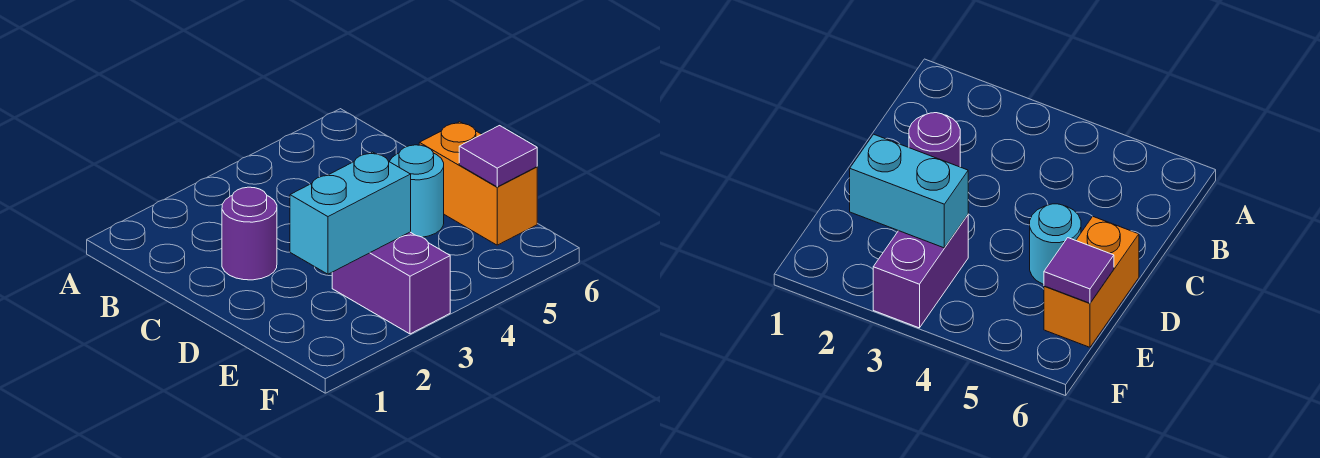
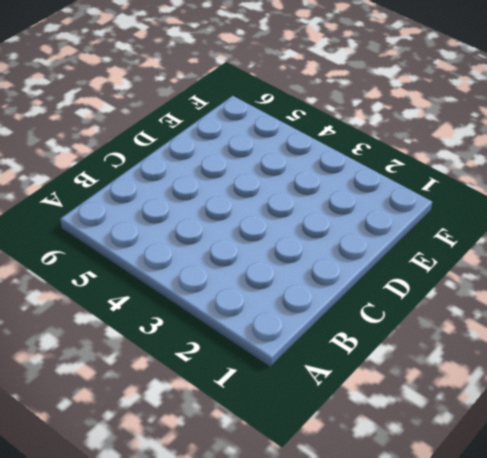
none -> purple round brick C2 level 1
none -> cyan round brick D5 level 1

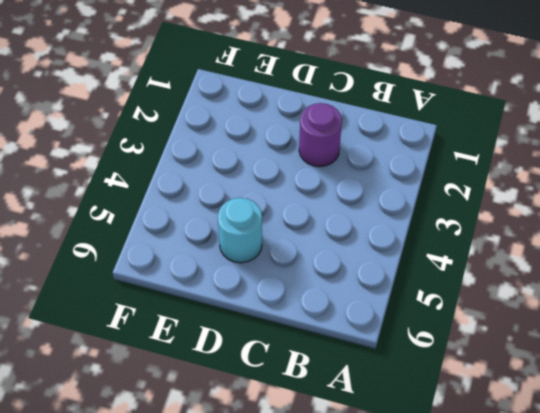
none -> orange brick D6:E6 level 1
none -> purple brick E3:F3 level 1

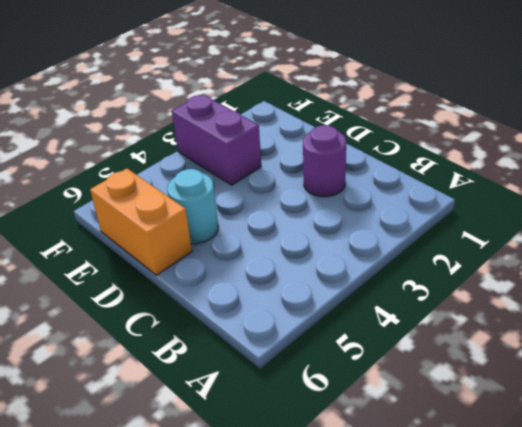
none -> cyan brick E2:E3 level 2
none -> purple tile E6 level 2

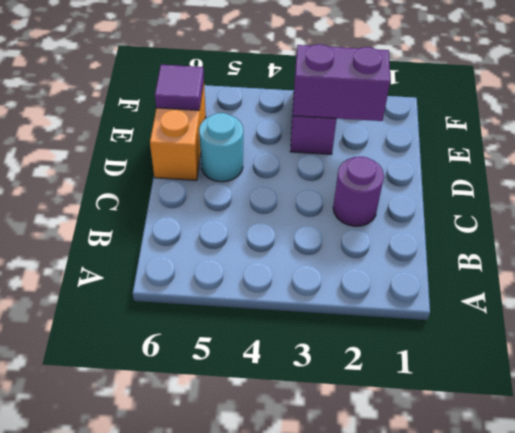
purple brick E2:E3 level 2 -> cyan brick E2:E3 level 2

